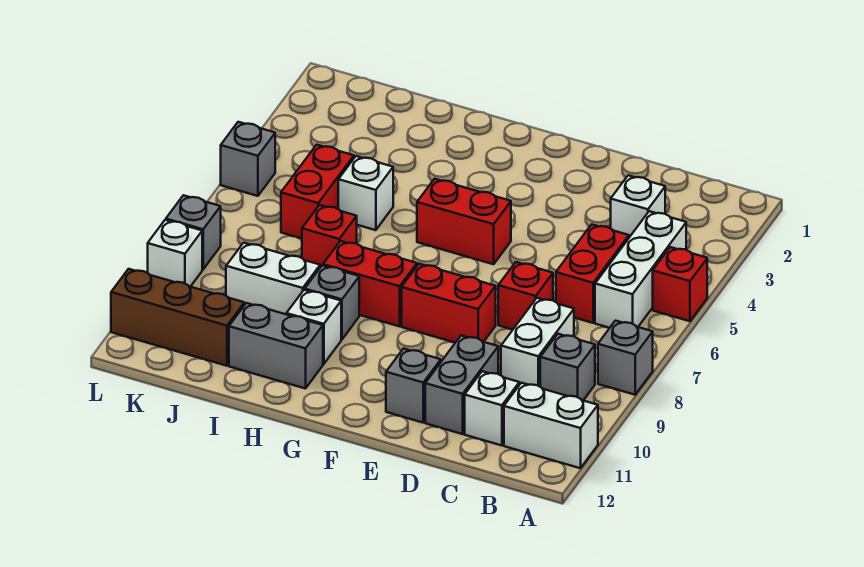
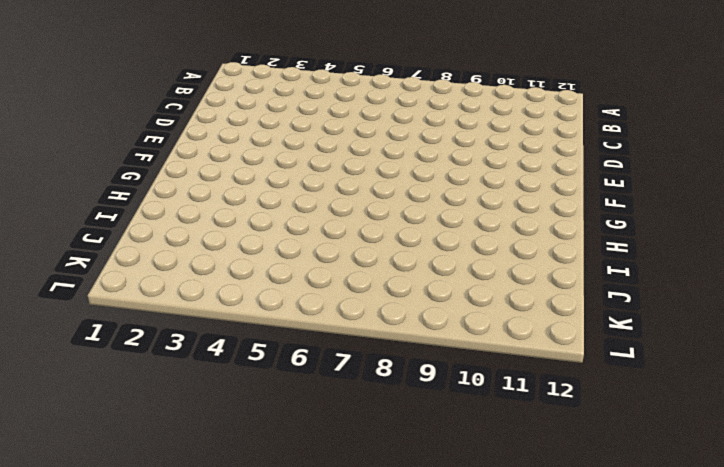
none -> red brick A5 level 1
none -> grey brick A8 level 1
none -> white brick A11:B11 level 1

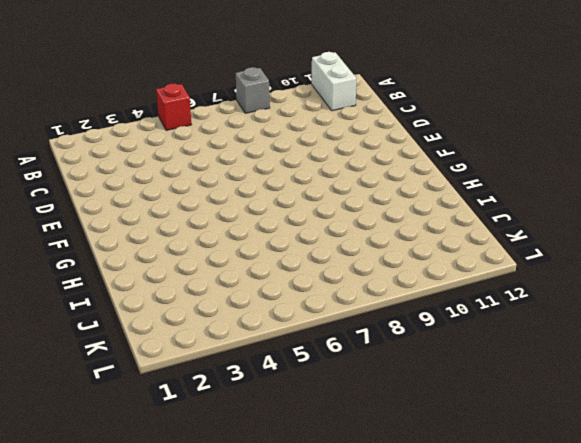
none -> white brick B4:B6 level 1
none -> grey brick B9 level 1
none -> white brick C3 level 1

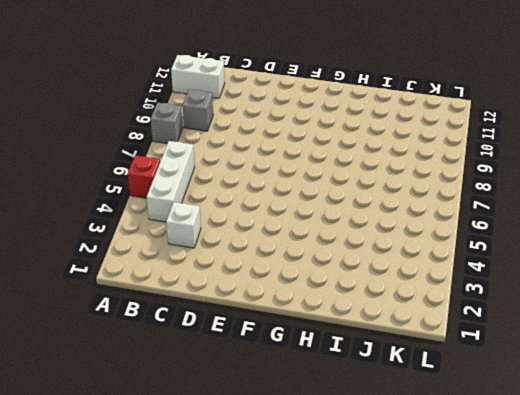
none -> red brick C5:C6 level 1
none -> white brick C8:C9 level 1
none -> white brick C11 level 1

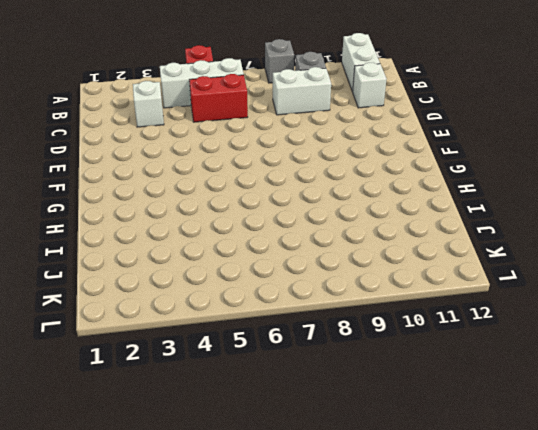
none -> red brick D7 level 1
none -> grey brick D10:D11 level 1
none -> red brick E8:F8 level 1

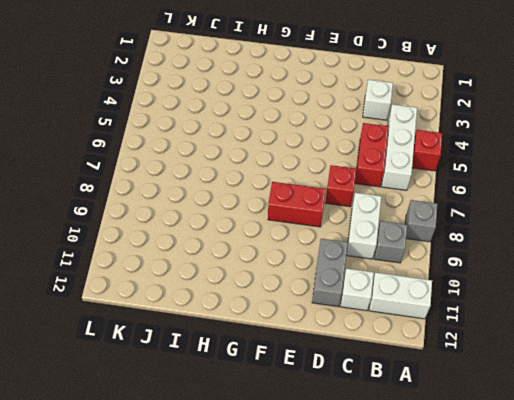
none -> grey brick E11 level 1
none -> red brick F5:G5 level 1
none -> red brick G8:H8 level 1

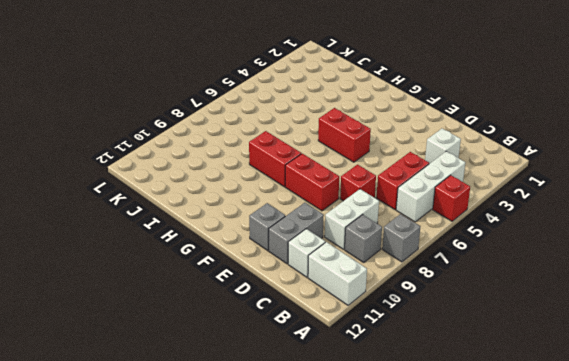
none -> grey brick H9 level 1
none -> white brick H10 level 1
none -> grey brick H11:I11 level 1

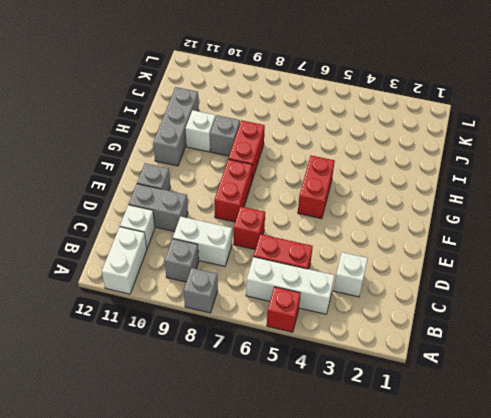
grey brick G11:I11 level 1 -> grey brick H11:I11 level 1
none -> white brick I5 level 1
none -> red brick I7 level 1
none -> white brick I9:J9 level 1

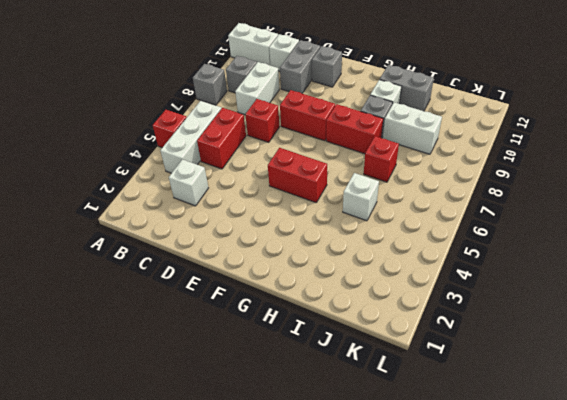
none -> red brick J5:J6 level 1
none -> brown brick J11:L11 level 1
none -> grey brick L5 level 1

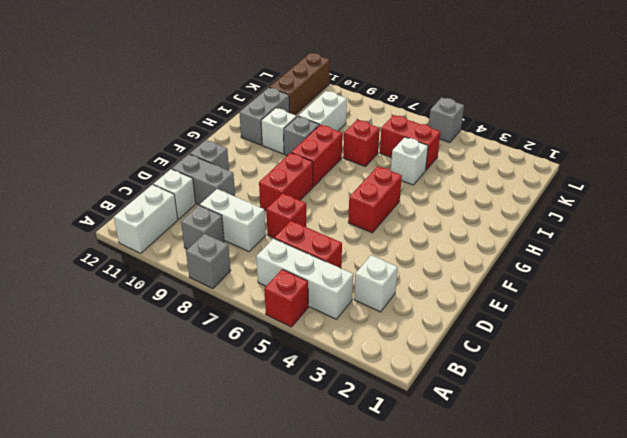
none -> grey brick L8 level 1
none -> white brick L9 level 1

